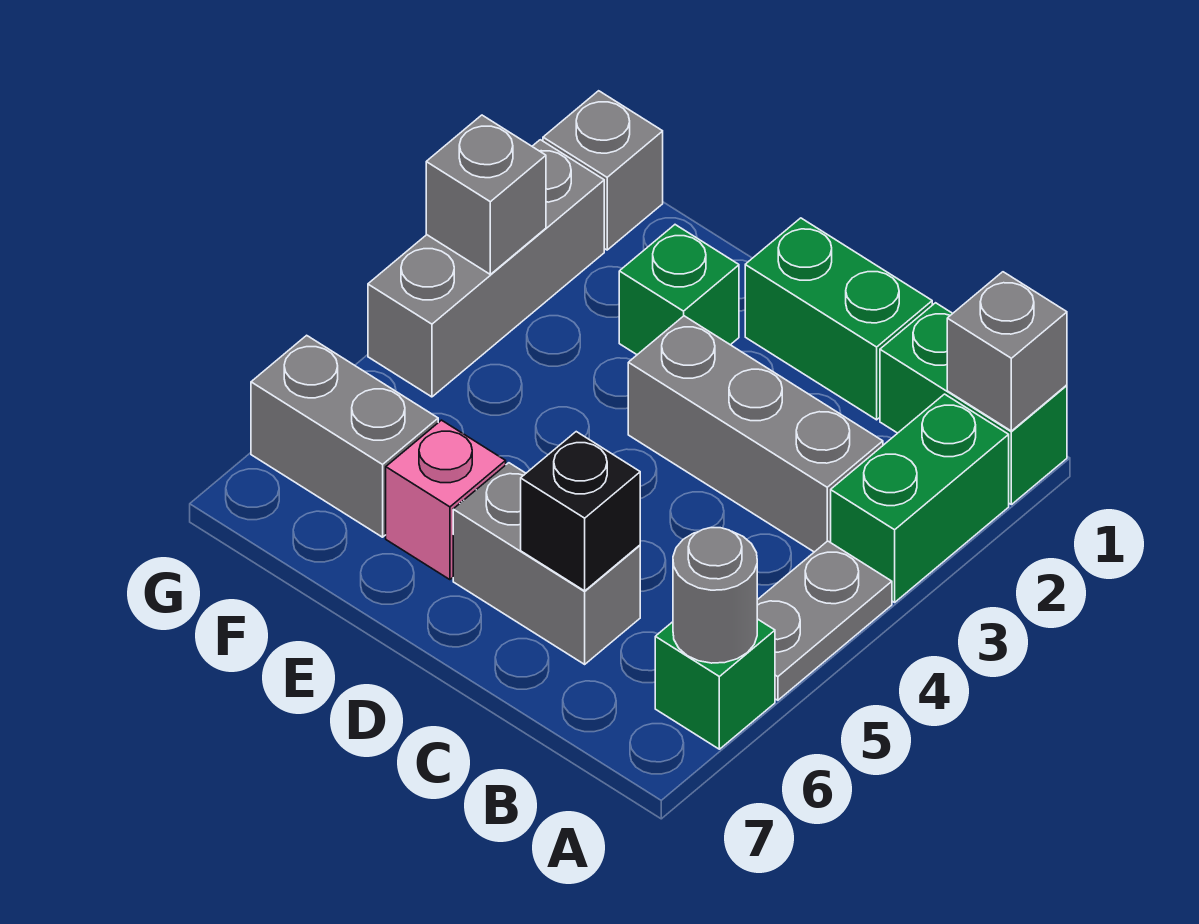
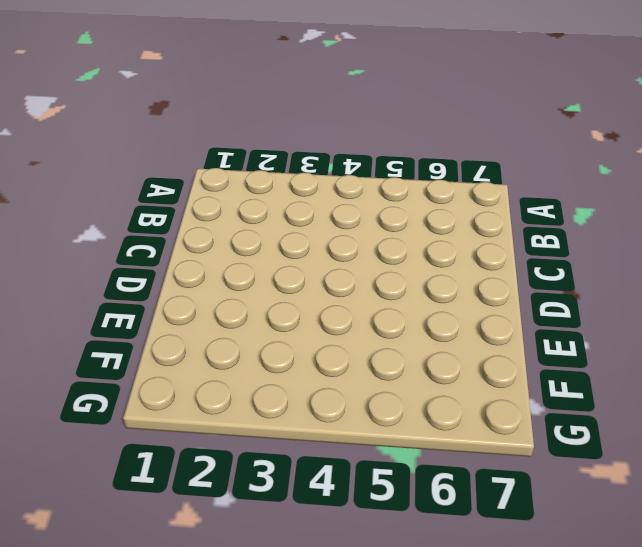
none -> green brick A1:B1 level 1
none -> green brick A2:A3 level 1
none -> grey plate A4:A5 level 1

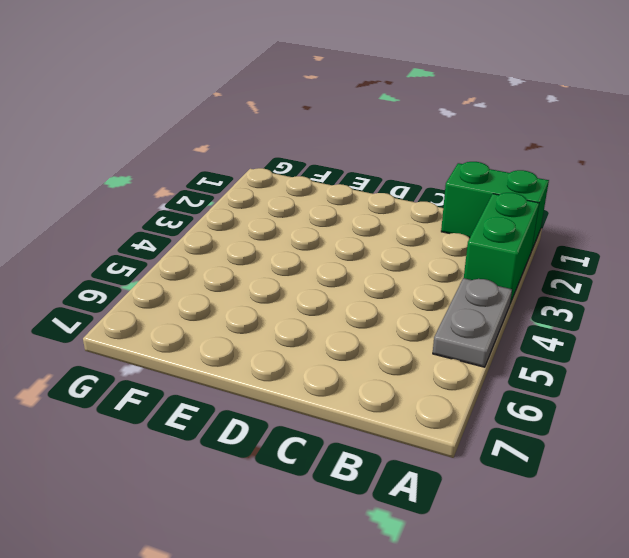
none -> green brick A6 level 1
none -> grey brick B3:D3 level 1
none -> green brick C1:D1 level 1

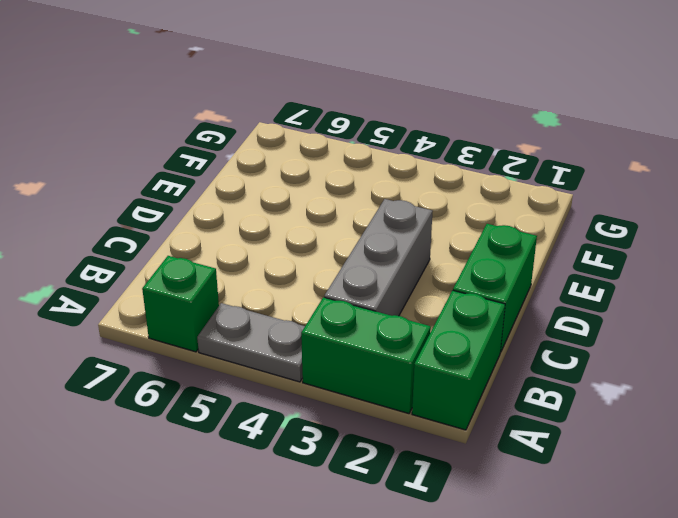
none -> grey brick C6:D6 level 1
none -> green brick E2 level 1
none -> pink brick E6 level 1

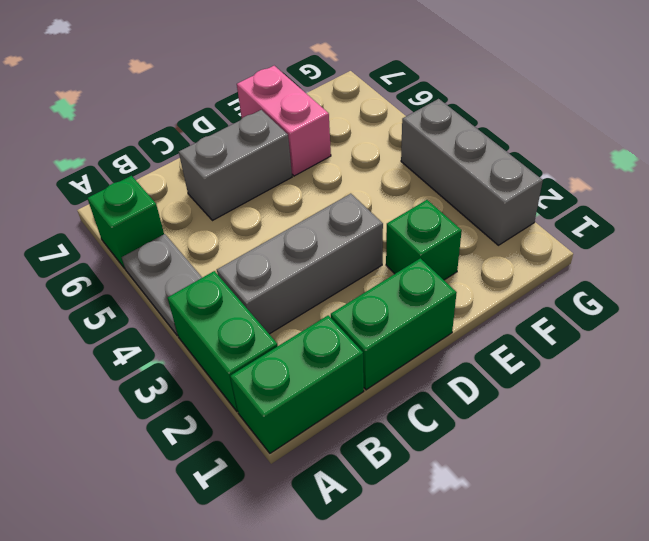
pink brick E6:E7 level 1 -> pink brick E6 level 1
none -> grey brick F6:G6 level 1
none -> grey brick G1 level 1
none -> grey brick A1 level 2

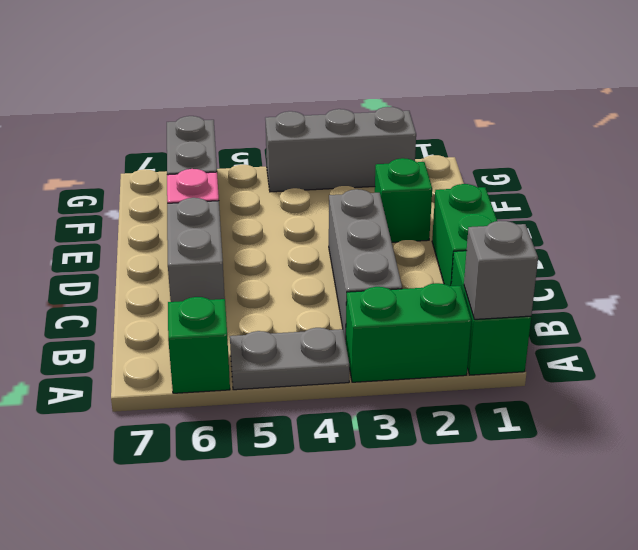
none -> grey brick G1 level 1
none -> grey round brick A6 level 2
none -> black brick C6 level 2

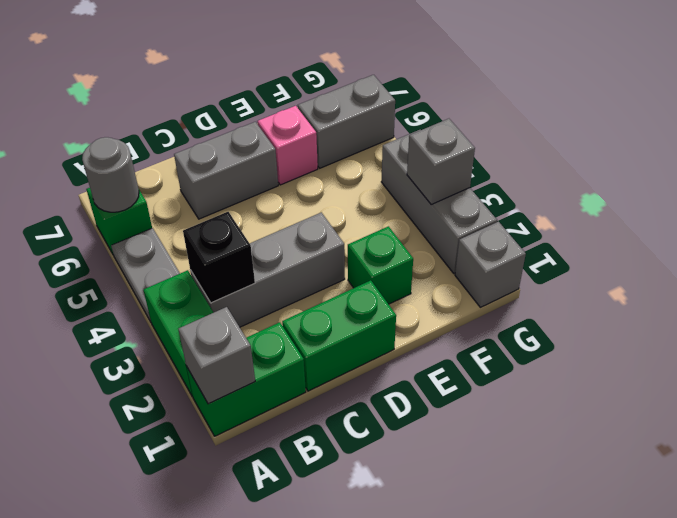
black brick B3 level 2 -> black brick C6 level 2

